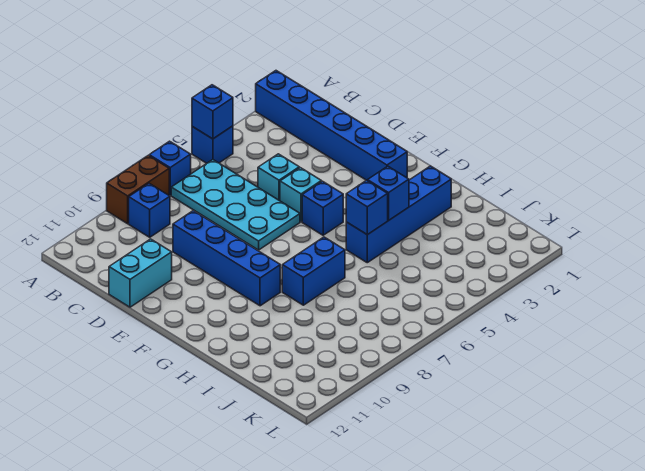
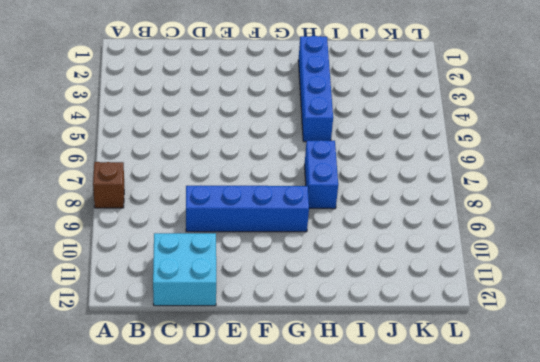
brown brick A8 level 1 -> brown brick A8:A9 level 1
cyan brick C11:D12 level 1 -> cyan brick D11:D12 level 1
none -> blue brick A2:F2 level 1
none -> blue brick A5 level 1
none -> blue brick A7 level 1

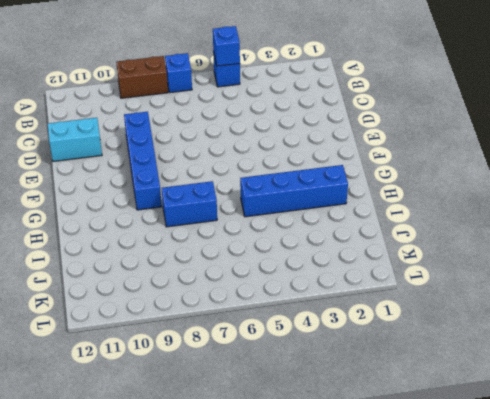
none -> blue brick A2:F2 level 1
none -> cyan plate B6:E7 level 1
none -> blue brick B9 level 1

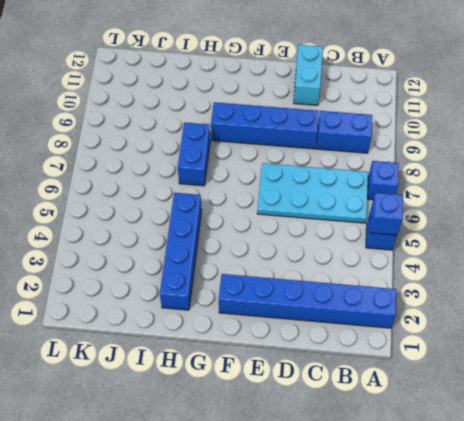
blue brick B9:C9 level 1 -> blue brick B9 level 1
none -> brown brick A8:A9 level 1
none -> cyan brick D5 level 1
none -> cyan brick E5 level 1

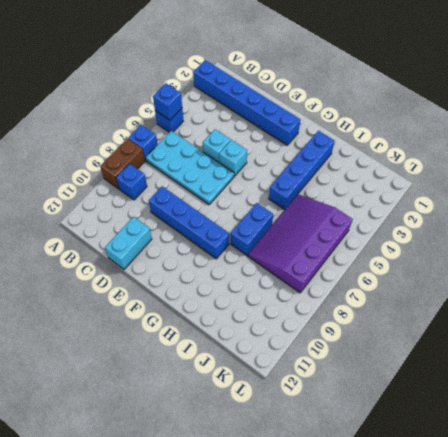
purple slope I5:K8 level 1 top K -> none
none -> blue brick F5 level 1
none -> blue brick H4 level 2
none -> blue brick H5 level 2

